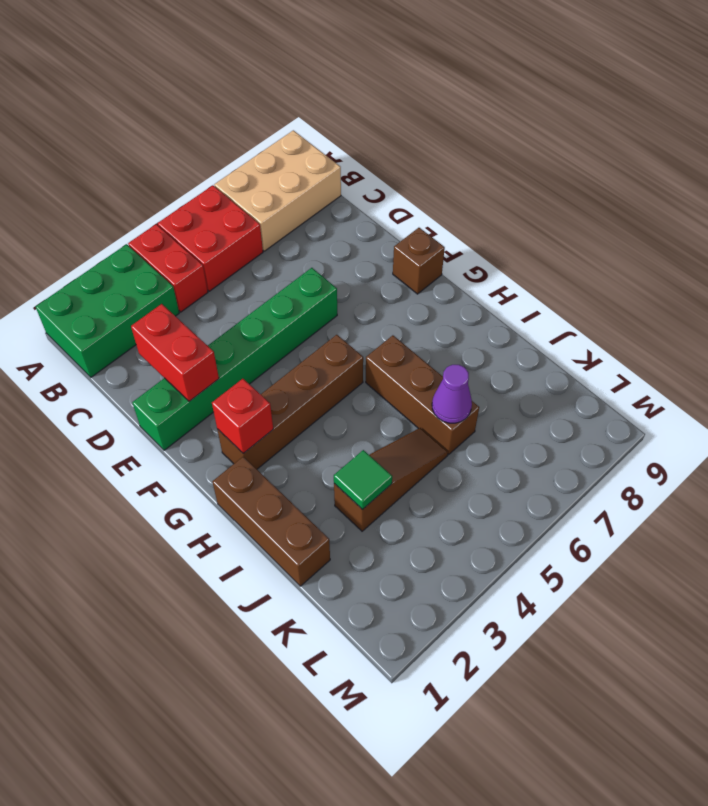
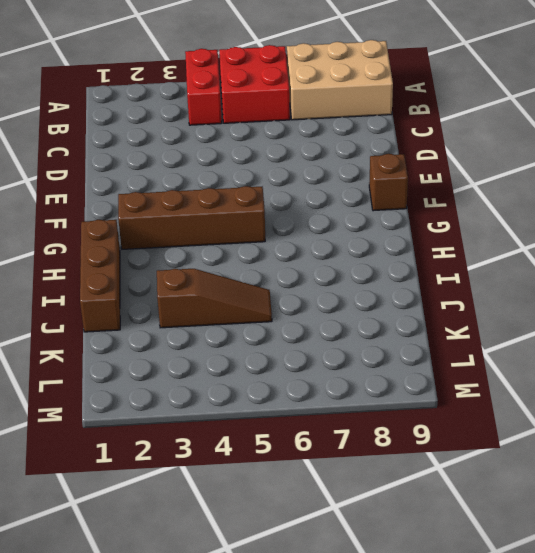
none -> green brick A1:B3 level 1
none -> green brick E1:E6 level 1
none -> brown brick H6:J6 level 1

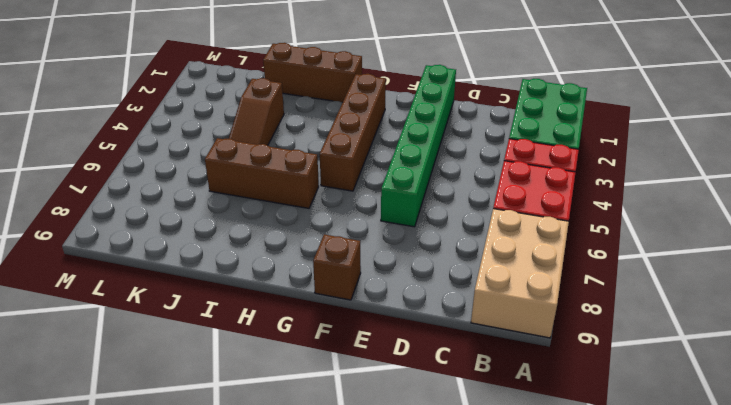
none -> red brick D2:E2 level 2
none -> red brick G2 level 2
none -> green tile J3 level 2

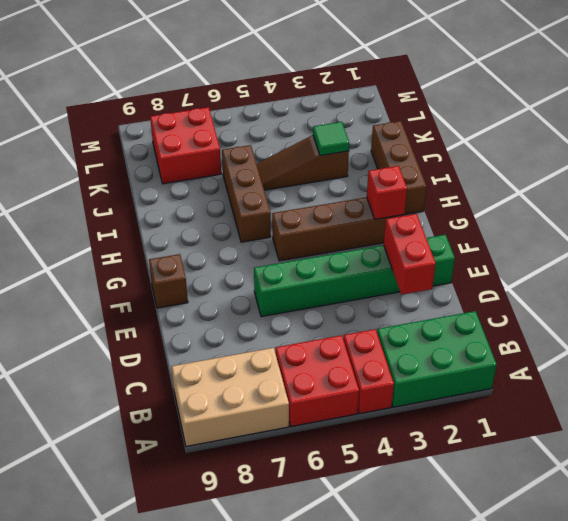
red brick K7:L8 level 1 -> none
none -> purple cone J6 level 2

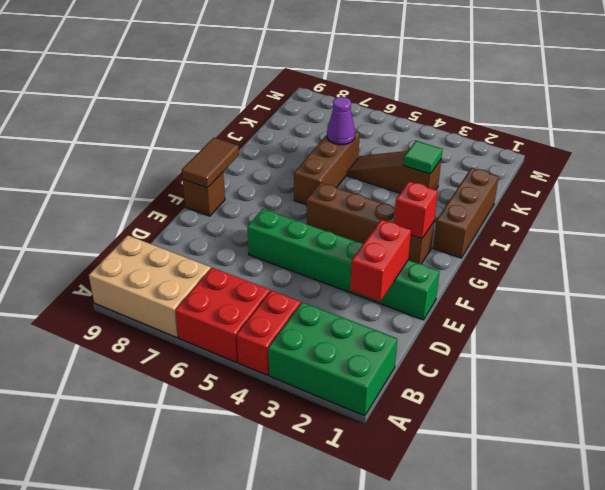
brown tile F9:G9 level 2 -> none

